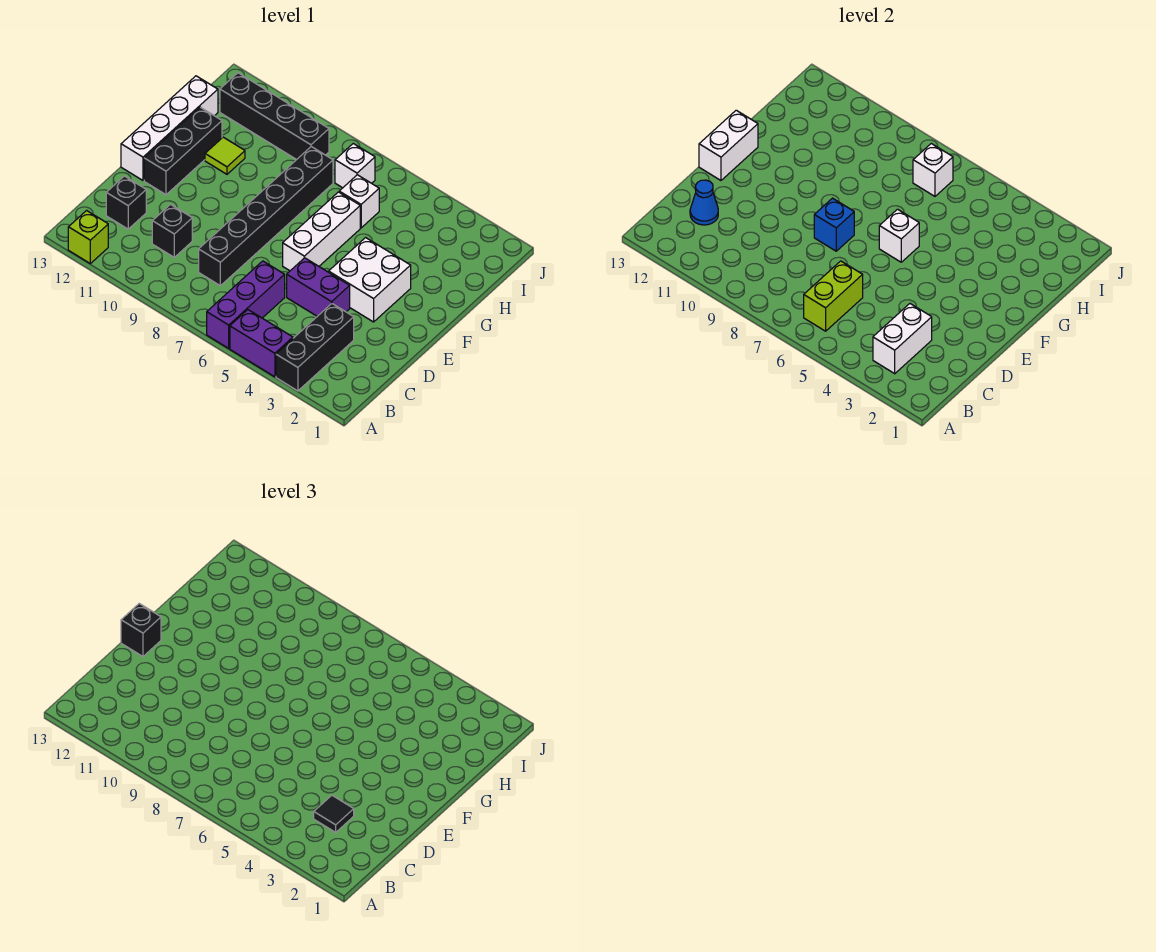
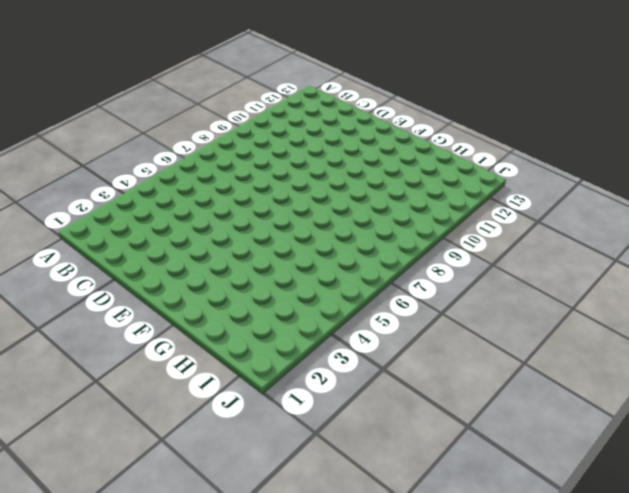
none -> black brick A3:C3 level 1
none -> purple brick A4:A5 level 1
none -> purple brick A6:C6 level 1

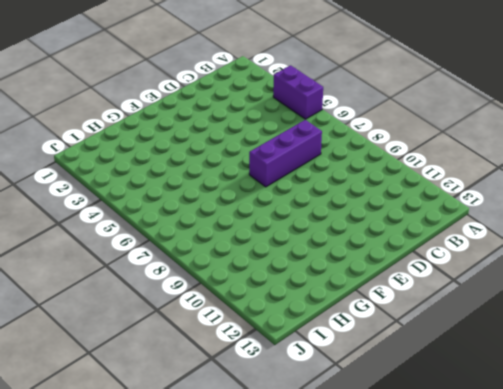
purple brick C7:E7 level 1 -> purple brick A6:C6 level 1
none -> black brick A3:C3 level 1
none -> lime brick A12 level 1
none -> black brick C8:H8 level 1

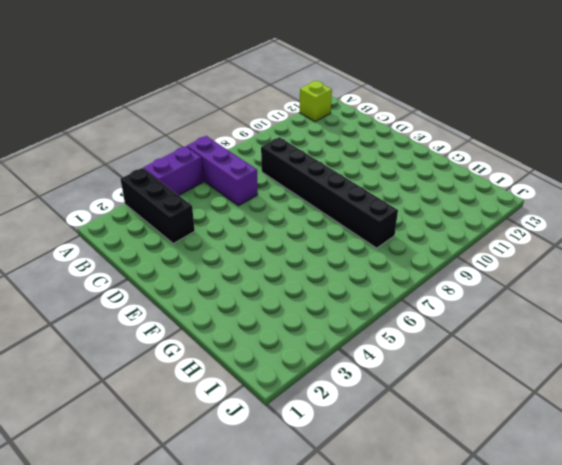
none -> black brick C10 level 1
none -> black brick C12 level 1
none -> purple brick D4:D5 level 1

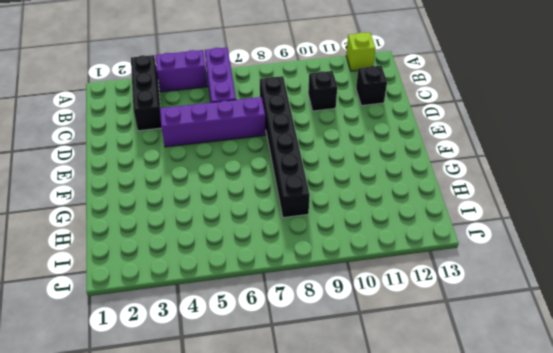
purple brick D4:D7 level 1 -> purple brick D4:D5 level 1
none -> white brick E3:F4 level 1
none -> white brick E6:G6 level 1
none -> black brick E12:G12 level 1

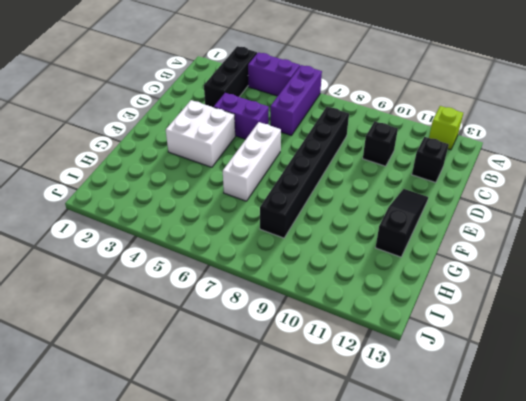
black slope E12:G12 level 1 top G -> black brick E12:G12 level 1
none -> white brick E13:H13 level 1
none -> lime tile G11 level 1
none -> white brick H6 level 1

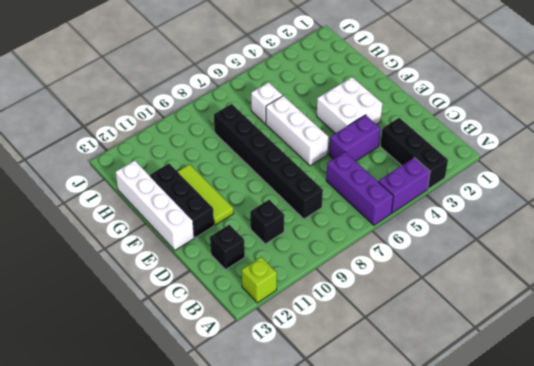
lime tile E11:G11 level 1 -> lime tile G11 level 1
none -> white brick I7 level 1
none -> black brick I9:I12 level 1
none -> white brick B3:C3 level 2

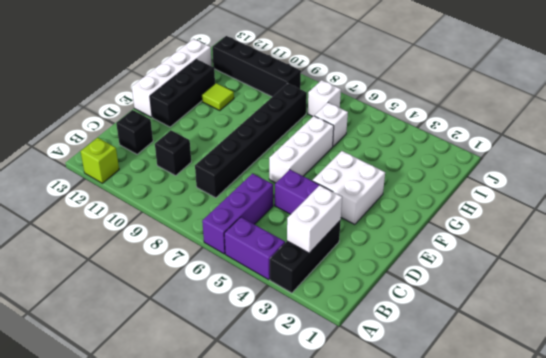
none -> lime brick B6:C6 level 2
none -> blue cone C12 level 2
none -> blue brick E8 level 2

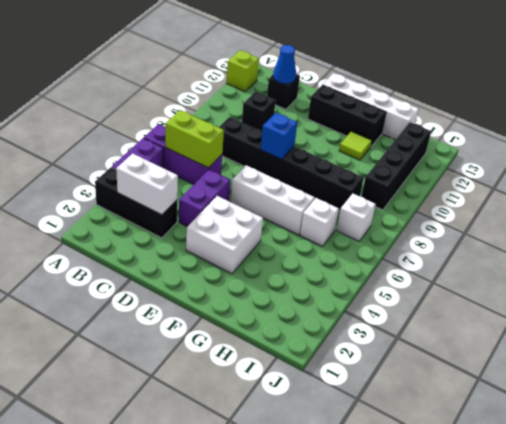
none -> white brick E13:F13 level 2
none -> white brick F6 level 2
none -> white brick I7 level 2

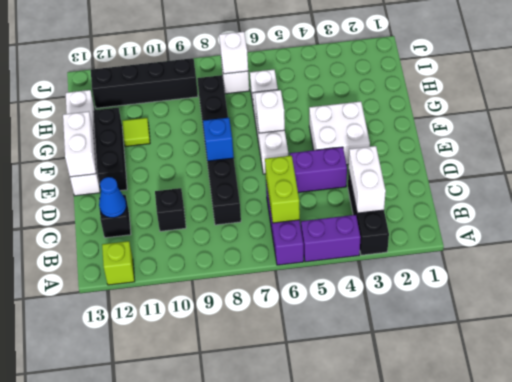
none -> black tile C3 level 3
none -> black brick E13 level 3

